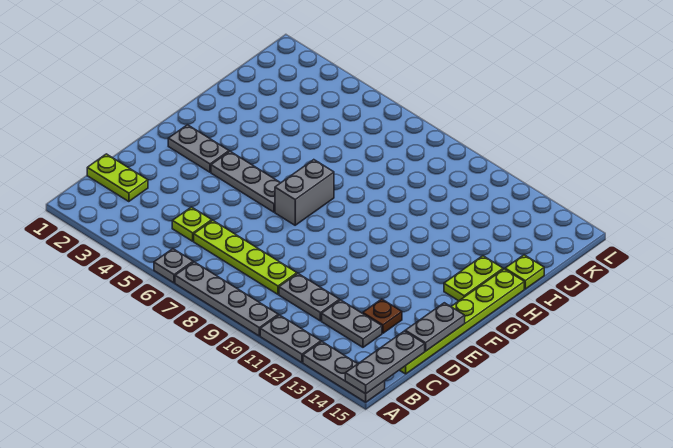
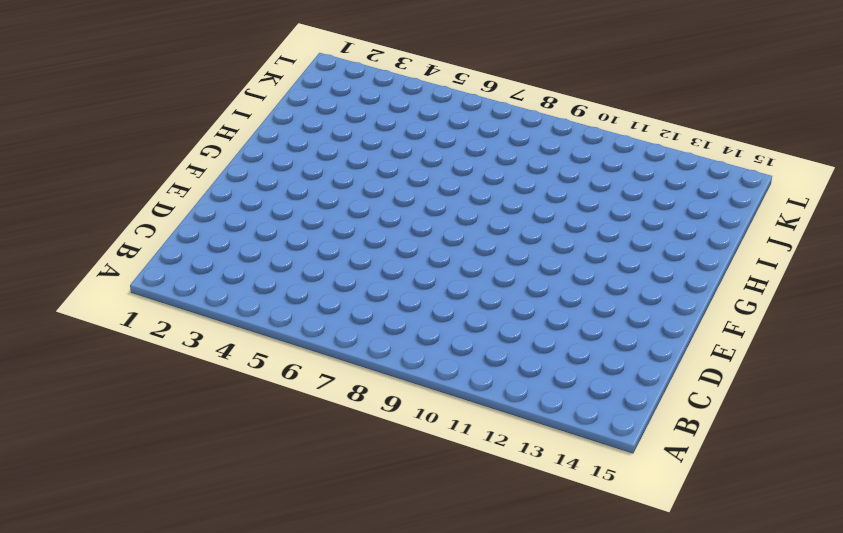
none -> grey plate A6 level 1
none -> grey plate A7:A10 level 1
none -> grey plate A11:A12 level 1

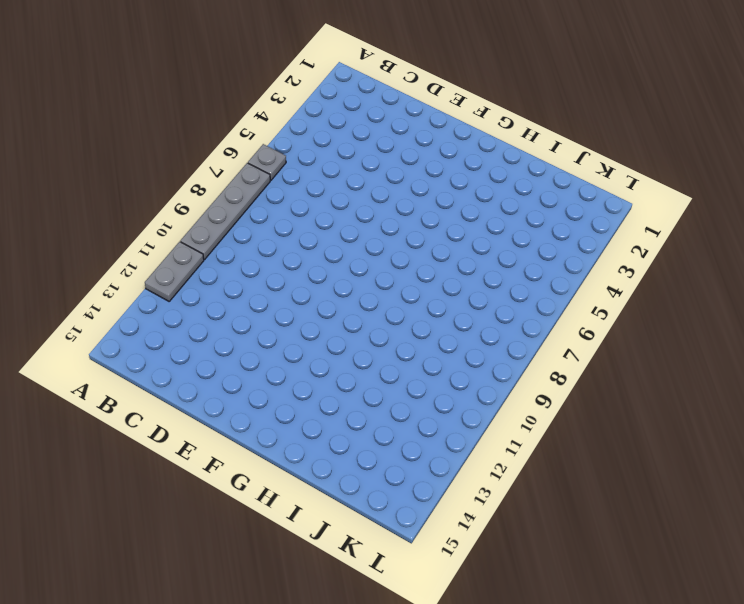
none -> grey plate A13:A15 level 1
none -> lime plate C1:C2 level 1
none -> lime plate C5 level 1

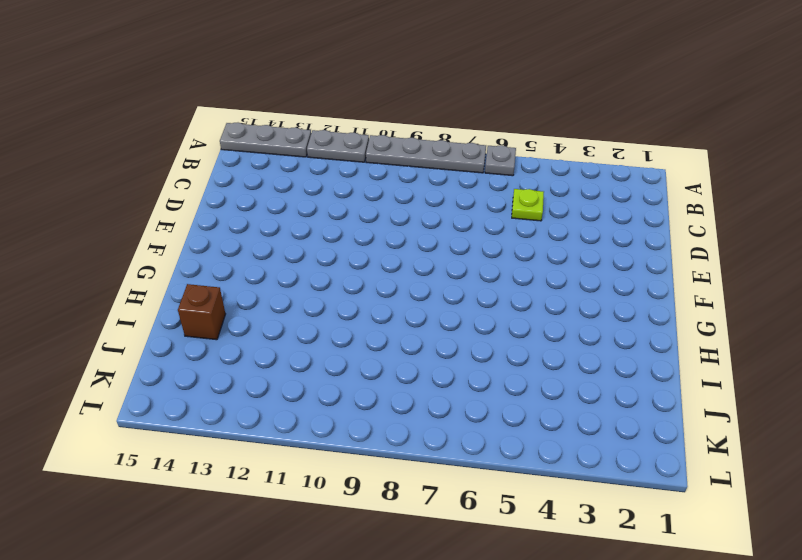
brown brick I14 level 1 -> none
none -> lime plate C1:C2 level 1
none -> lime plate C6:C9 level 1
none -> grey plate C10:C11 level 1

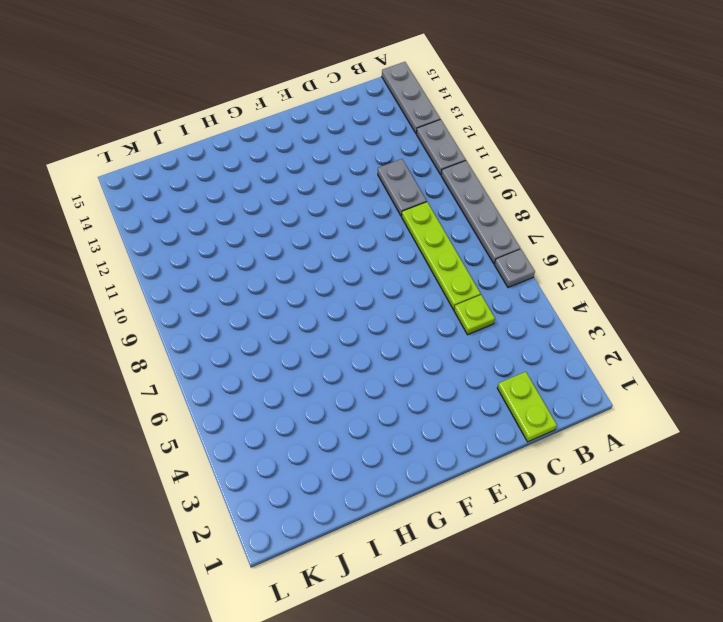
none -> grey plate C12:C13 level 1
none -> lime plate C15:H15 level 1
none -> brown plate D13 level 1

